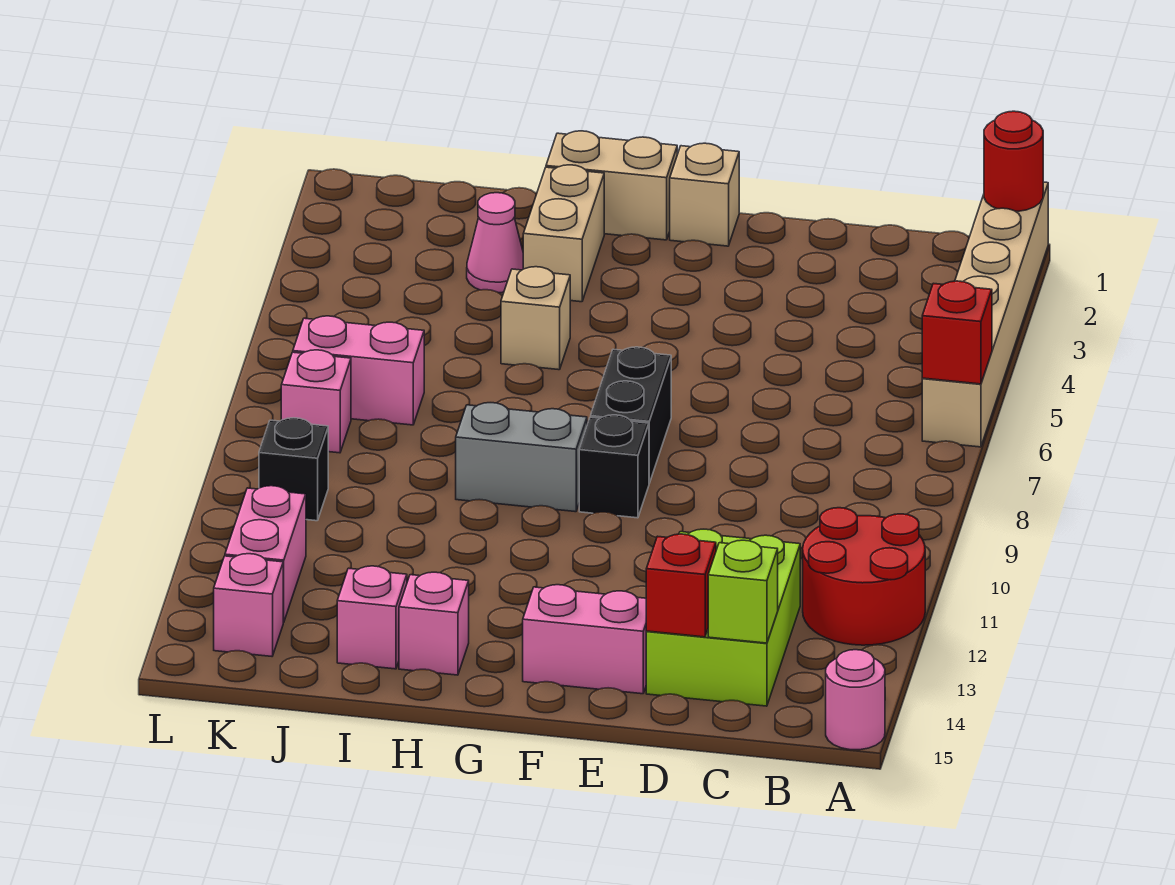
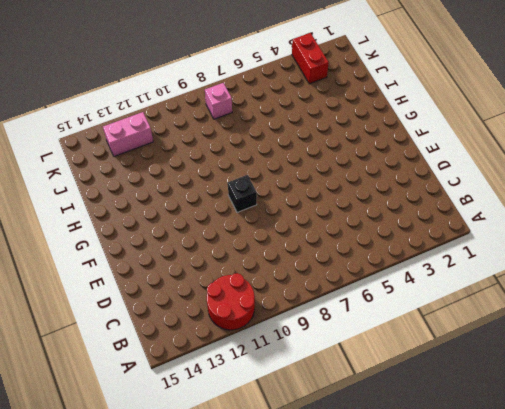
red brick K3:L3 level 1 -> none
none -> tan brick A1:A6 level 1
none -> pink round brick A15 level 1
none -> lime brick C12:D14 level 1

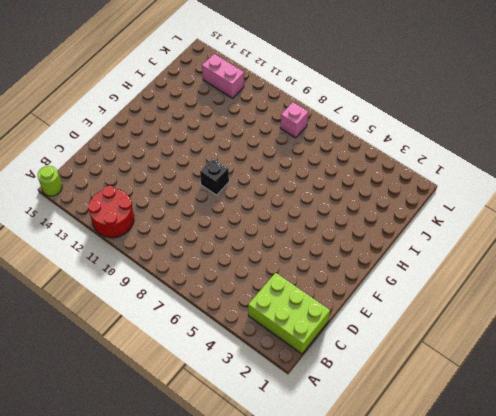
lime round brick A15 level 1 -> pink round brick A15 level 1
lime brick B1:C3 level 1 -> lime brick C12:D14 level 1
none -> tan brick A1:A6 level 1
none -> pink brick E14:F14 level 1
none -> tan brick F1 level 1

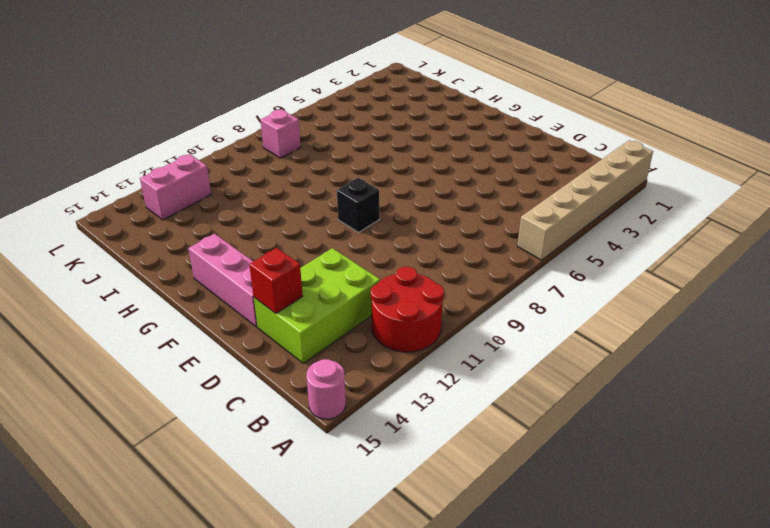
pink brick E14:G14 level 1 -> pink brick E14:F14 level 1
none -> tan brick F1 level 1
none -> black brick F7:F8 level 1
none -> tan brick G1:H1 level 1

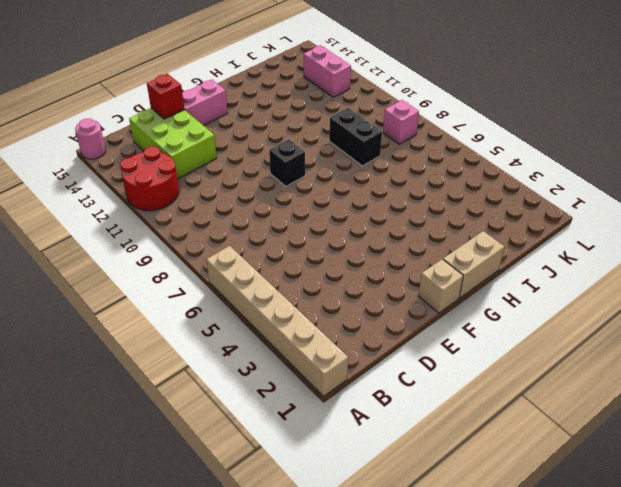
black brick I8:I9 level 1 -> black brick F7:F8 level 1
none -> grey brick G9:H9 level 1
none -> tan brick H2:H3 level 1
none -> tan brick H5 level 1

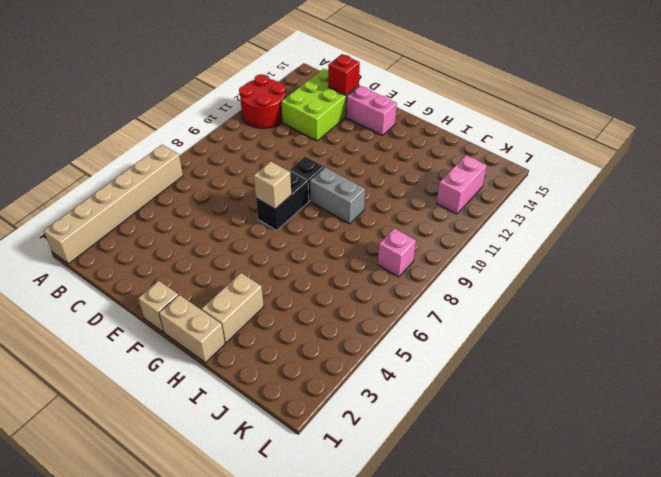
tan brick F7 level 2 -> tan brick H5 level 1
none -> pink round brick A15 level 1
none -> pink brick H14 level 1
none -> pink cone I3 level 1

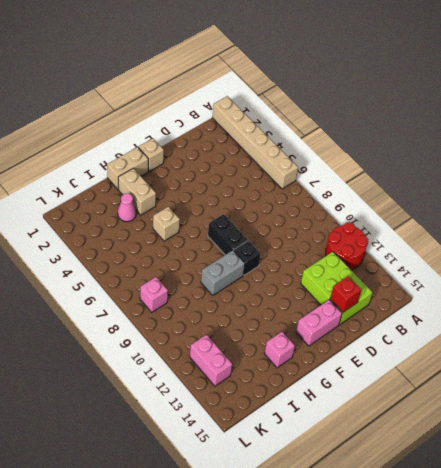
none -> pink round brick A15 level 1
none -> pink brick I14 level 1
none -> pink brick J7:K7 level 1

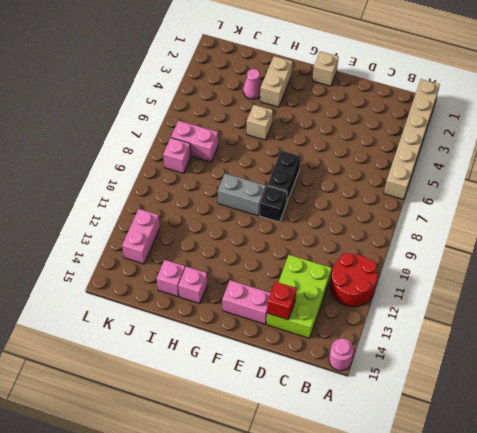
none -> tan brick G1:H1 level 1
none -> black brick K10 level 1
none -> pink brick K14 level 1

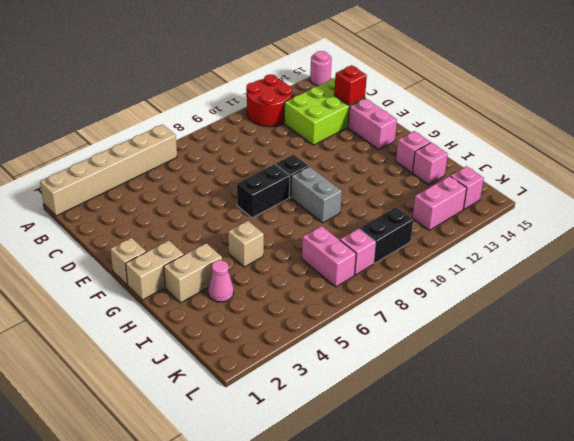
tan brick G1:G2 level 1 -> tan brick G1:H1 level 1
black brick K9:K10 level 1 -> black brick K10 level 1
none -> red round brick A1 level 2
none -> red brick A6 level 2
none -> lime brick C14 level 2

